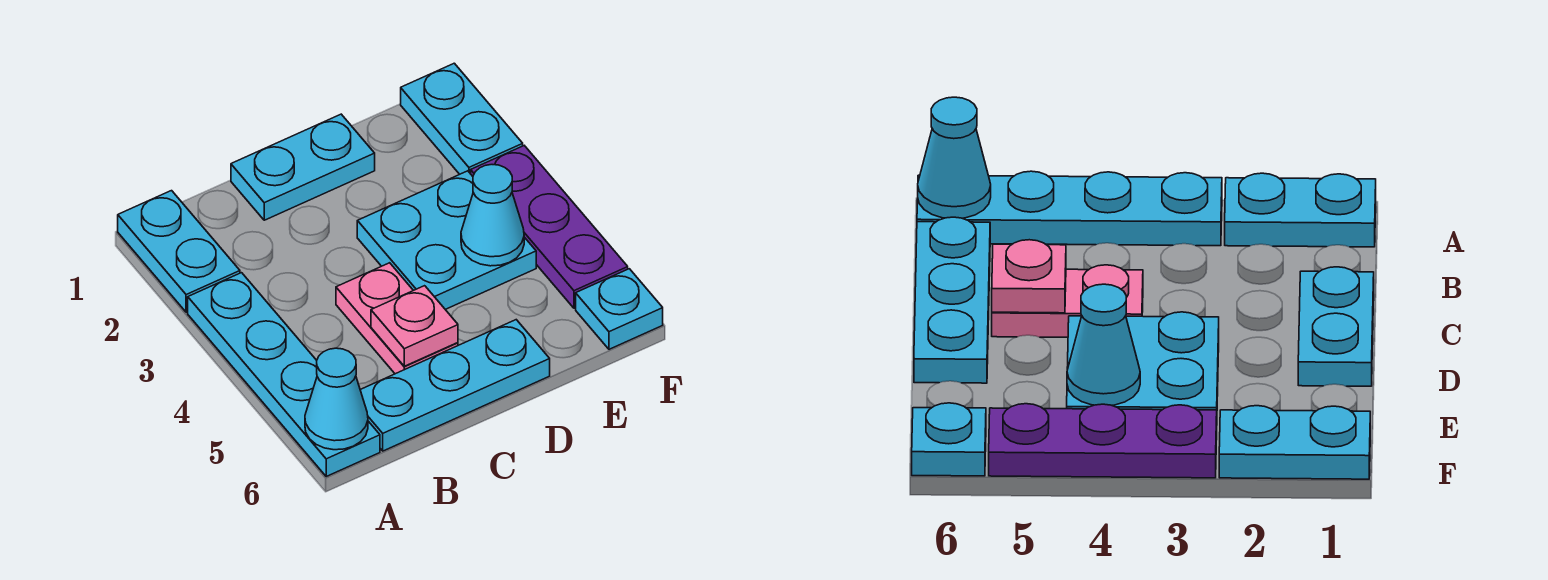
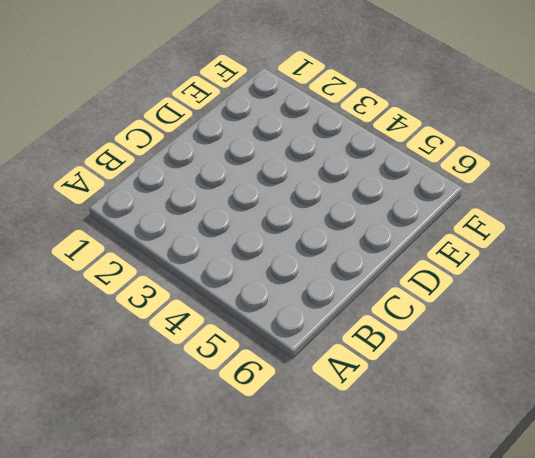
none -> cyan plate A1:A2 level 1
none -> cyan plate A3:A6 level 1
none -> cyan plate B6:D6 level 1

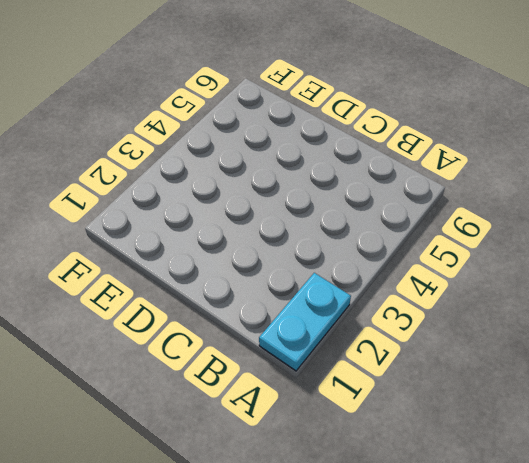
none -> cyan plate A3:A6 level 1
none -> cyan plate B6:D6 level 1
none -> cyan plate C1:D1 level 1

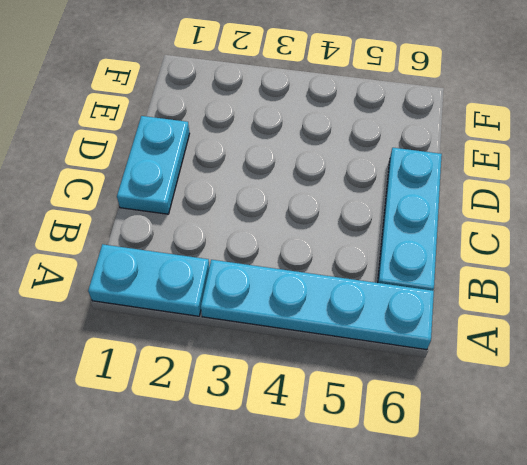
none -> pink plate C4:C5 level 1
none -> cyan plate D3:E4 level 1
none -> cyan plate F1:F2 level 1

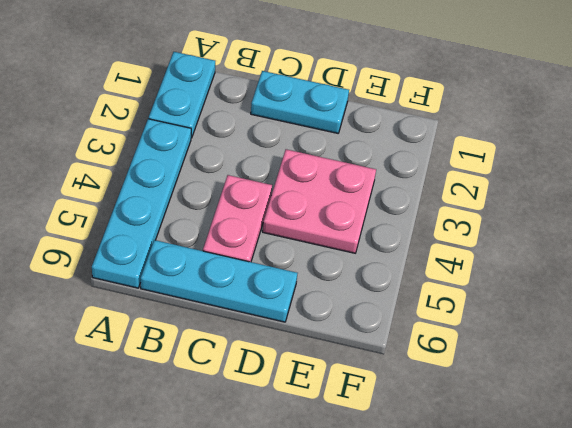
pink plate D3:E4 level 1 -> cyan plate D3:E4 level 1
none -> cyan plate F1:F2 level 1
none -> purple plate F3:F5 level 1
none -> cyan plate F6 level 1

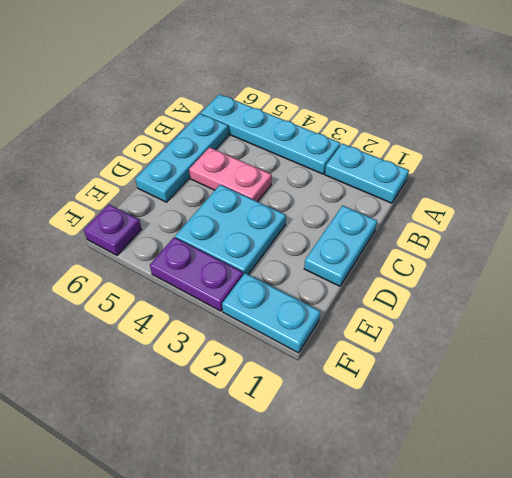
purple plate F3:F4 level 1 -> purple plate F3:F5 level 1
purple plate F6 level 1 -> cyan plate F6 level 1
none -> cyan cone A6 level 2
none -> pink plate C5 level 2
none -> cyan cone E4 level 2

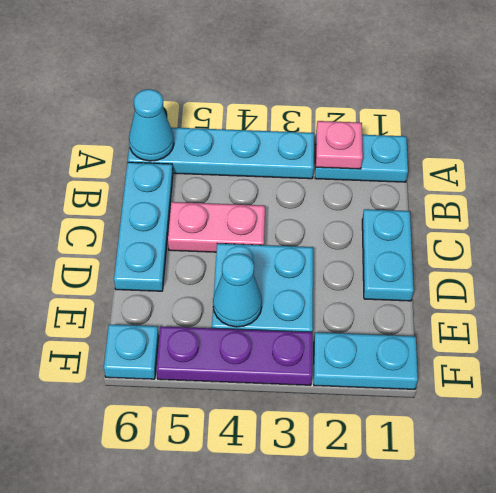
pink plate A2 level 2 -> pink plate C5 level 2

